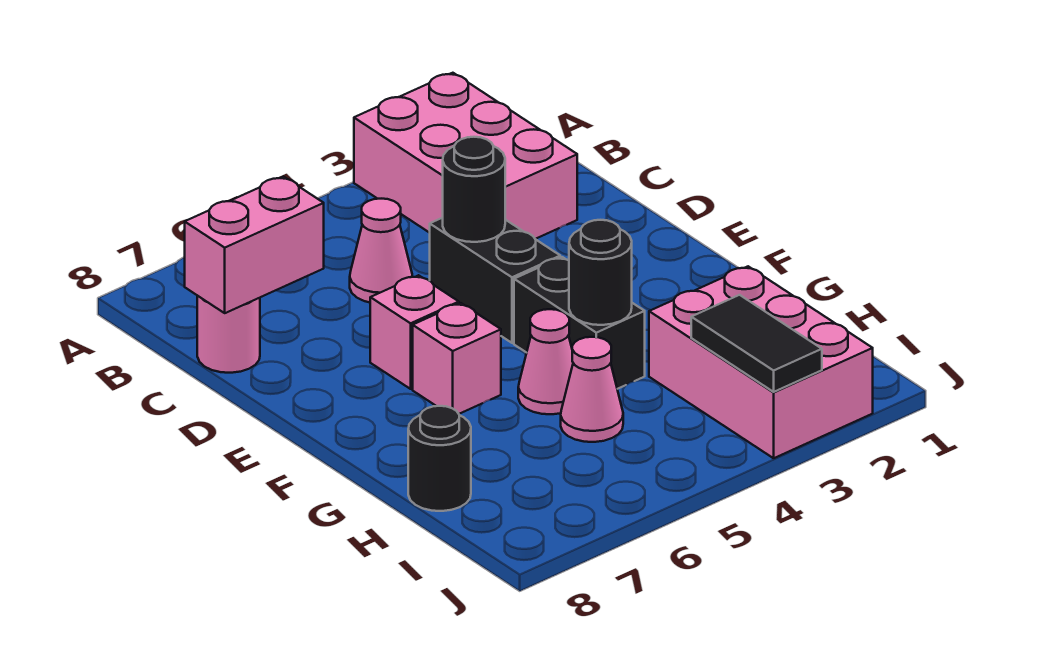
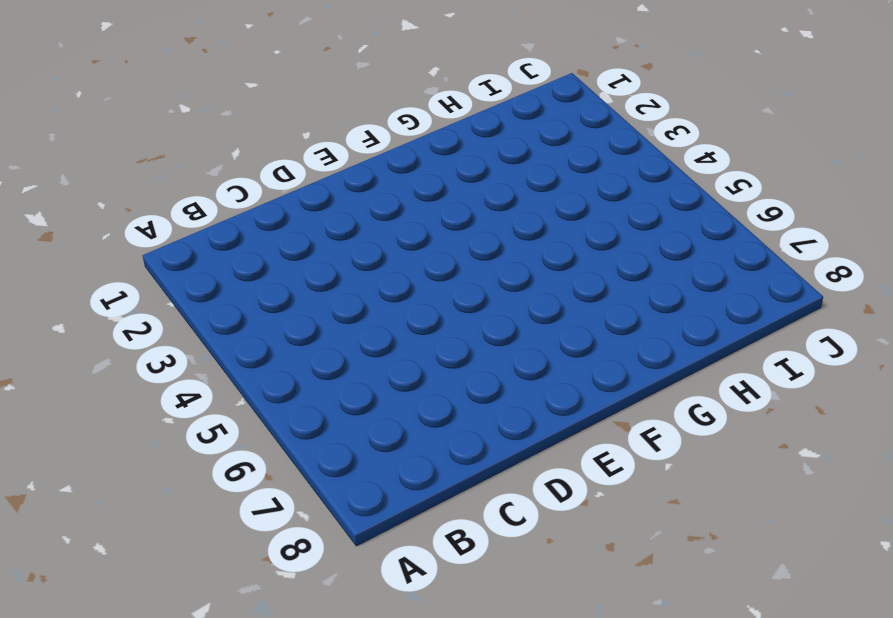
none -> pink brick A2:C3 level 1
none -> pink cone C5 level 1
none -> pink round brick C8 level 1

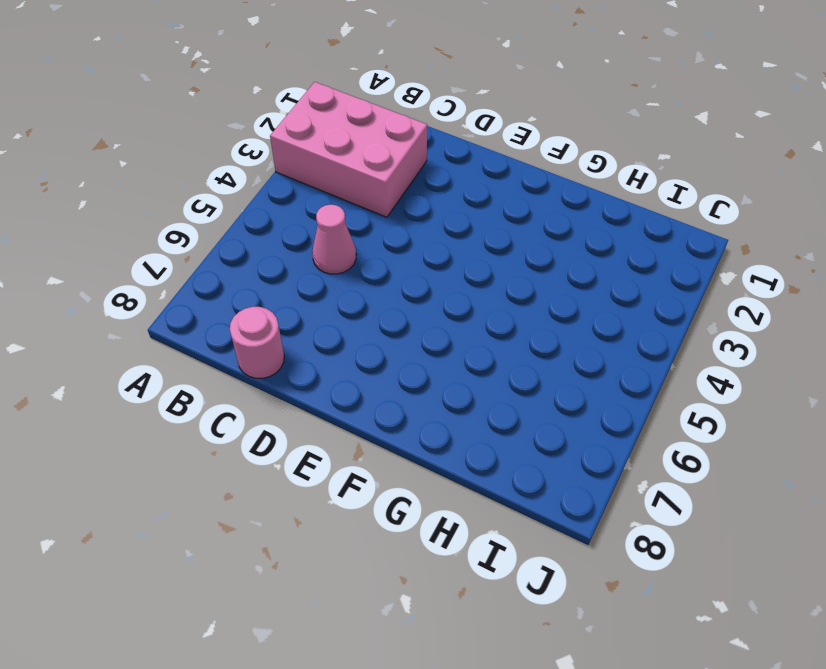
none -> black brick D4:E4 level 1
none -> pink brick E6 level 1
none -> black brick F4:G4 level 1

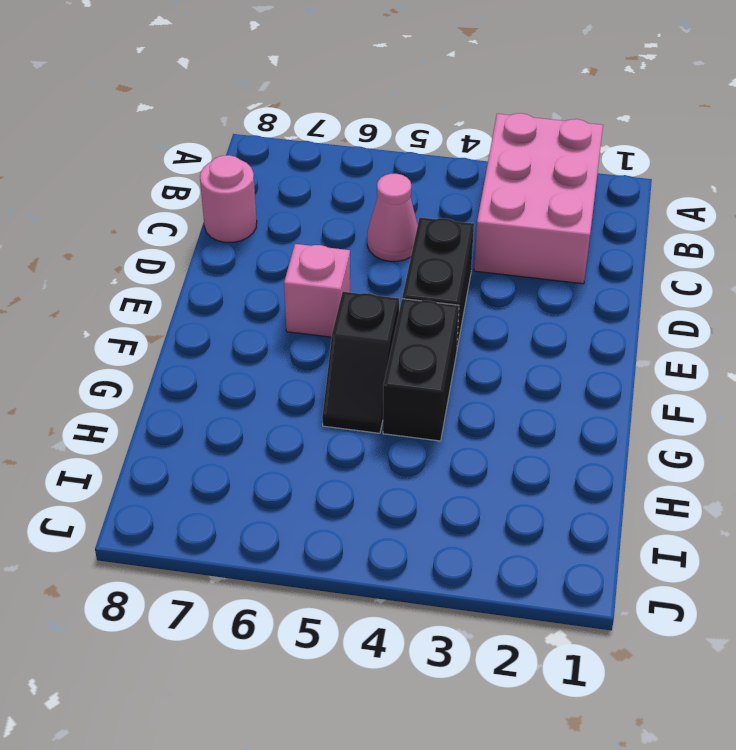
black slope F5:G5 level 1 top F -> pink cone G5 level 1
none -> pink brick F6 level 1
none -> pink brick H2:J3 level 1
none -> pink cone H5 level 1

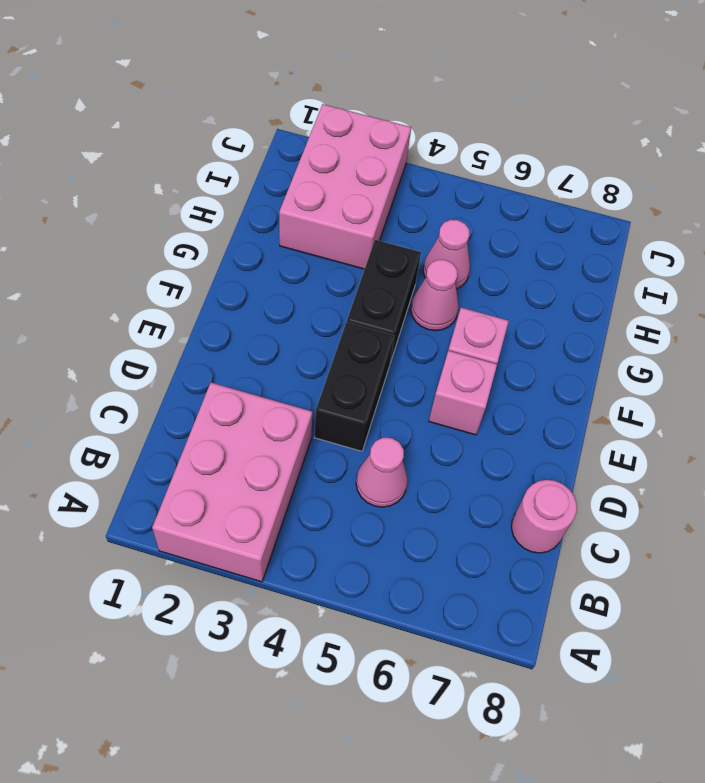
none -> black round brick H8 level 1
none -> pink brick C7:C8 level 2
none -> black round brick D4 level 2

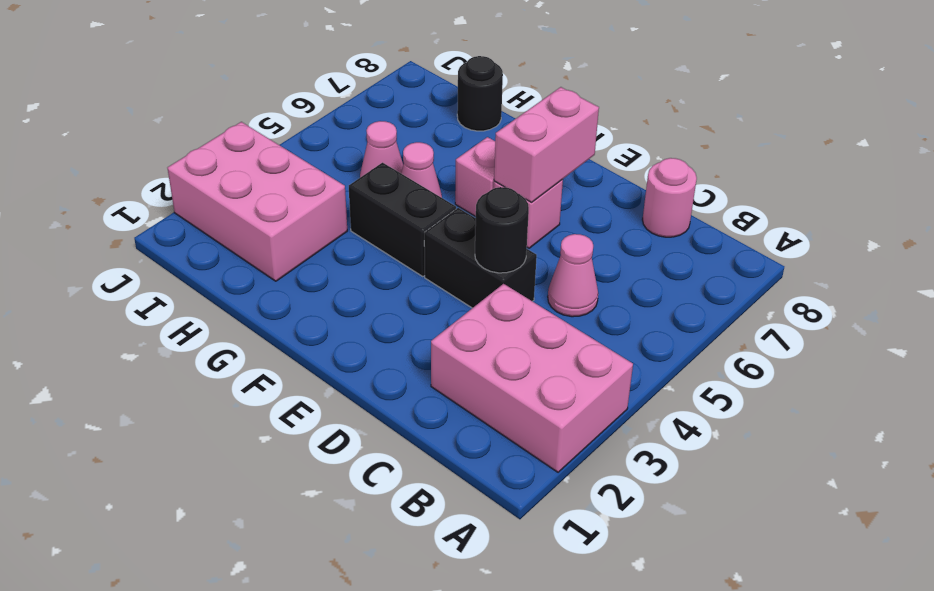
pink brick E6:E7 level 2 -> pink brick C7:C8 level 2
none -> black round brick G4 level 2
none -> black tile I3:J3 level 2

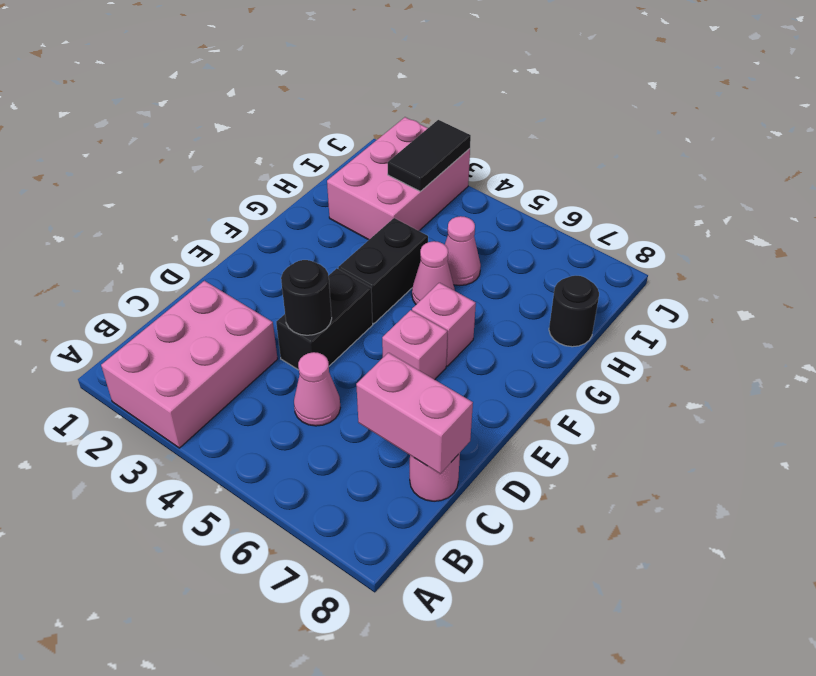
none -> black round brick G4 level 2

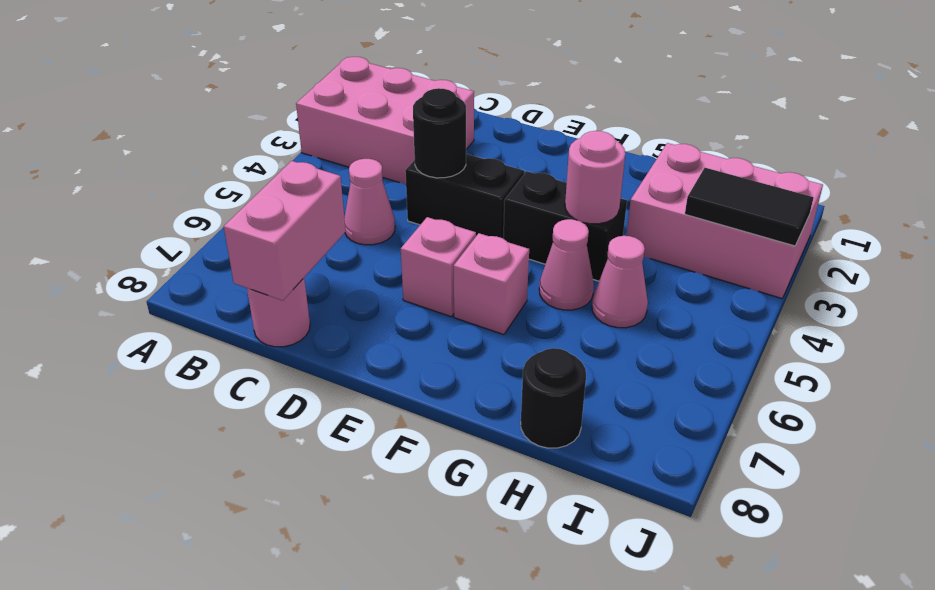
pink round brick G4 level 2 -> black round brick G4 level 2

